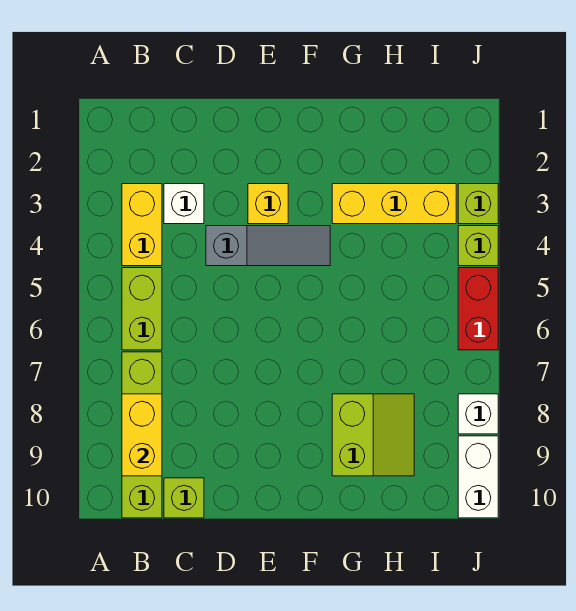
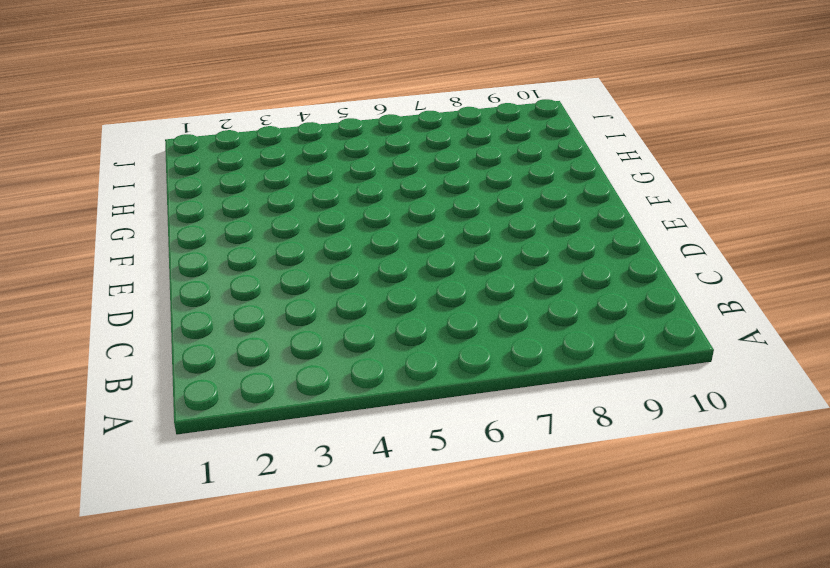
none -> yellow brick B3:B4 level 1
none -> lime brick B5:B6 level 1
none -> lime brick B7:B10 level 1

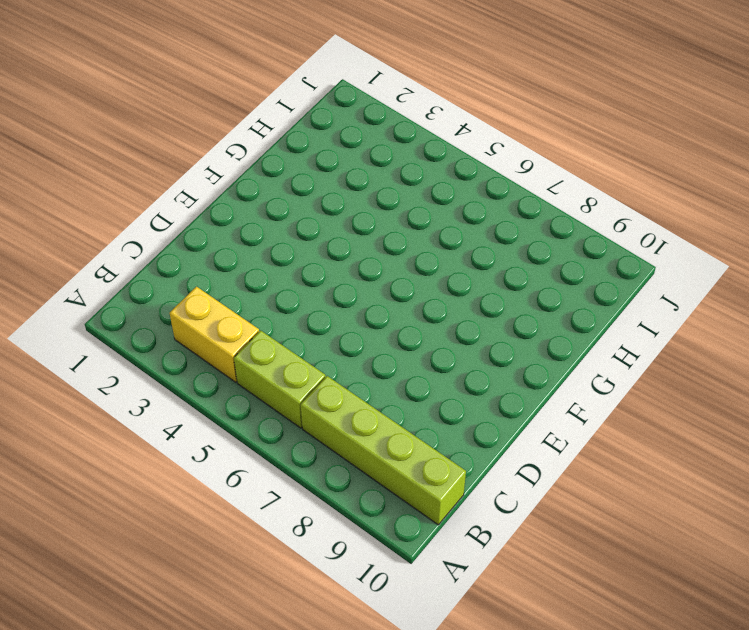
none -> white brick C3 level 1
none -> lime brick C10 level 1
none -> grey slope D4:F4 level 1 top D

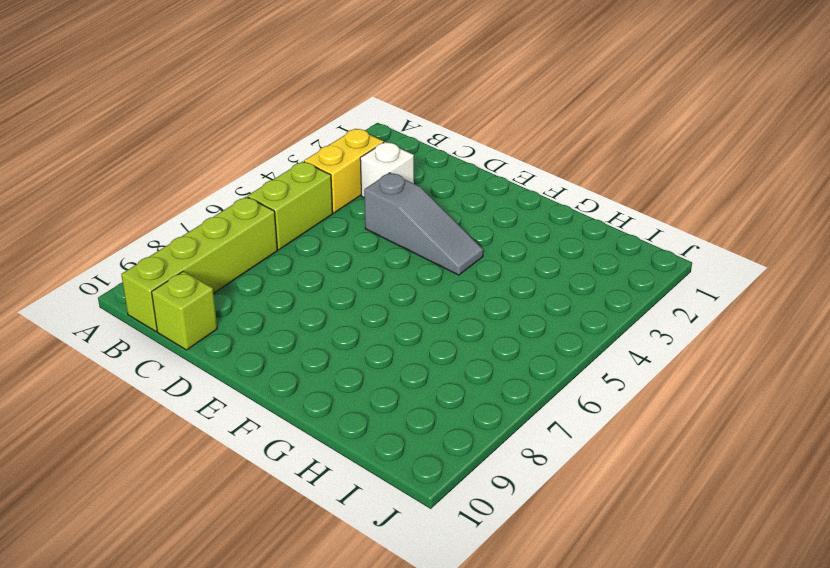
none -> yellow brick E3 level 1
none -> yellow brick G3:I3 level 1
none -> lime slope G8:H9 level 1 top G

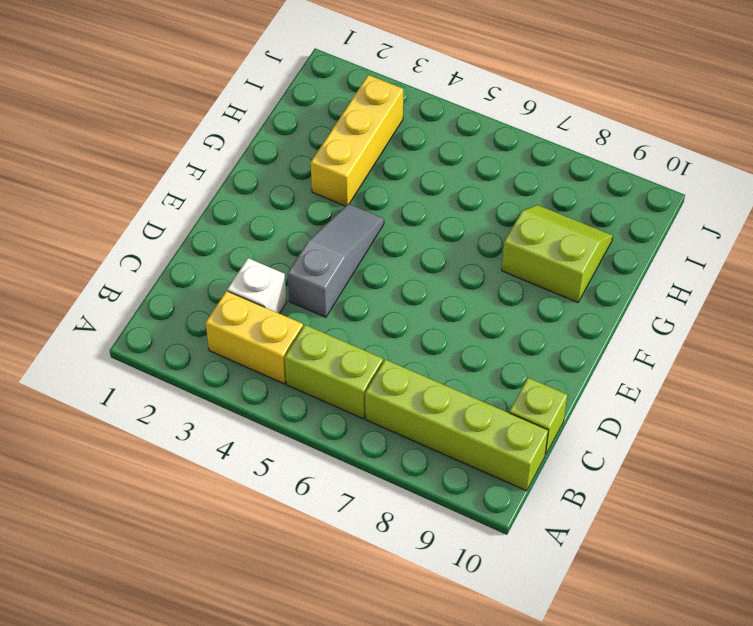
none -> yellow brick E3 level 1
none -> lime brick J3 level 1
none -> lime brick J4 level 1

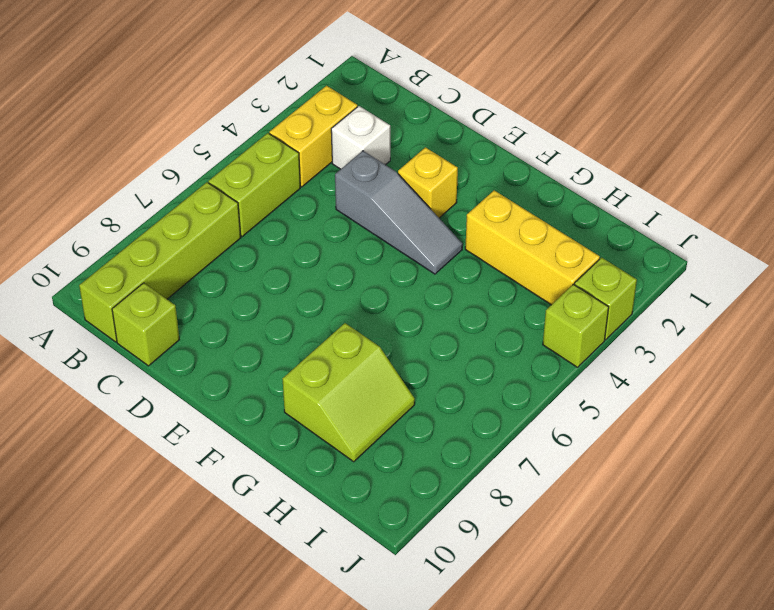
none -> red brick J5:J6 level 1
none -> white brick J8 level 1
none -> white brick J9:J10 level 1

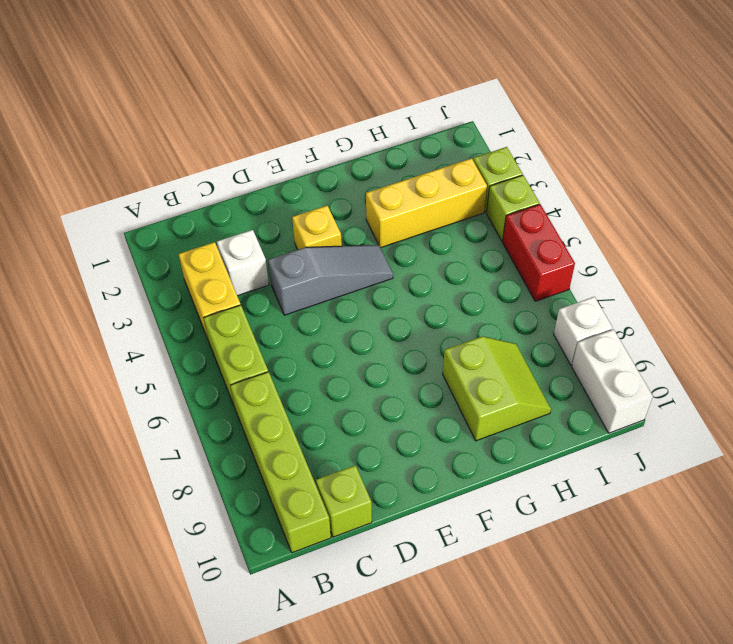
none -> yellow brick B8:B9 level 2

